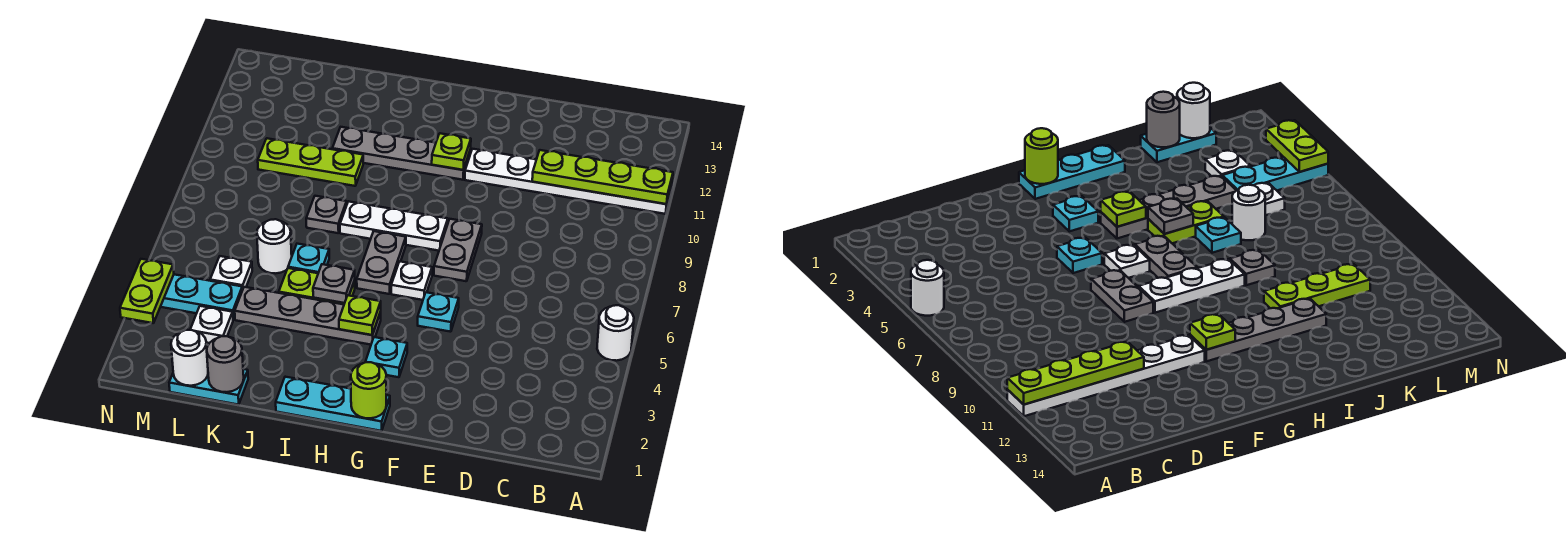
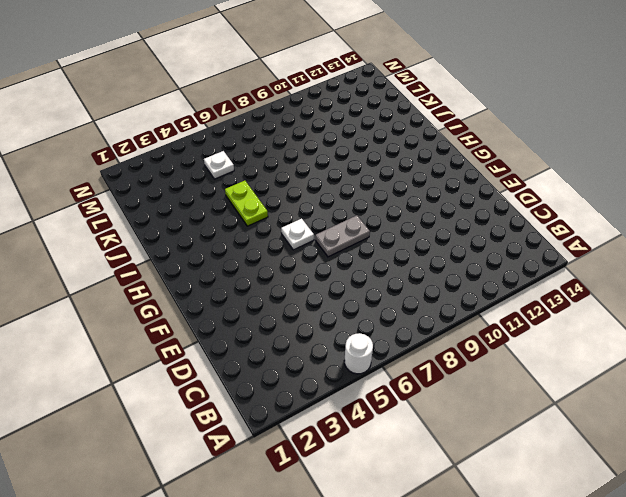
none -> white plate A11:F11 level 1
none -> cyan plate F5 level 1
none -> cyan plate G1:I1 level 1

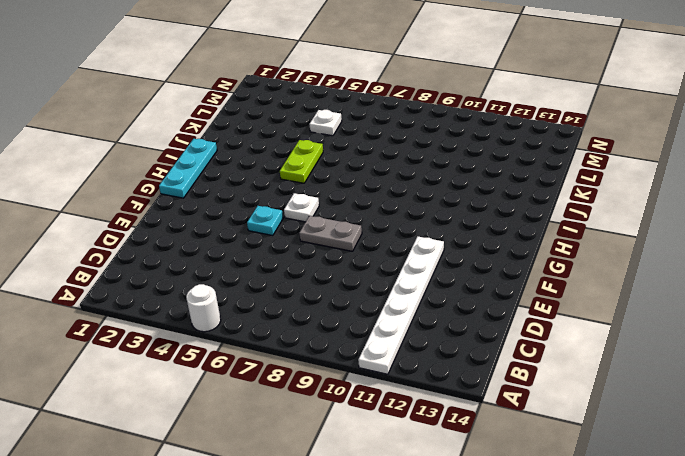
none -> cyan plate G3 level 1
none -> white plate G8:I8 level 1
none -> grey plate G11:J11 level 1

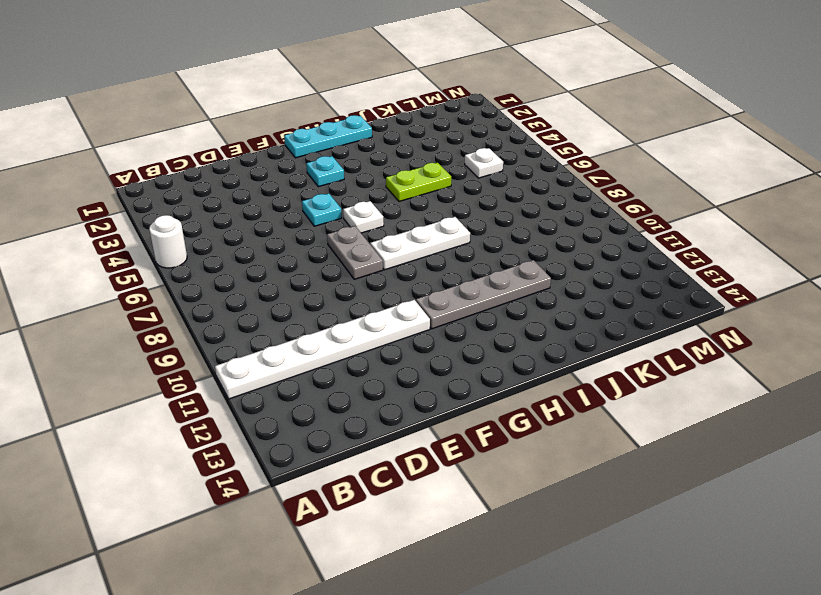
none -> grey plate H4:K4 level 1
none -> grey plate H6:H7 level 1
none -> cyan plate J6 level 1

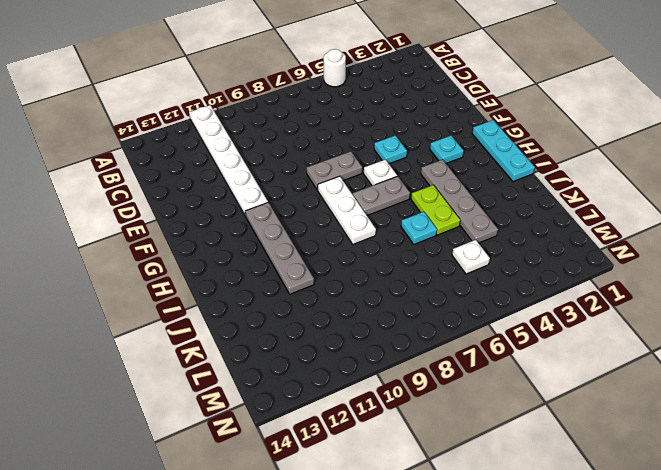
none -> grey plate J8 level 1
none -> lime plate J10:L10 level 1
none -> cyan plate K1:L1 level 1

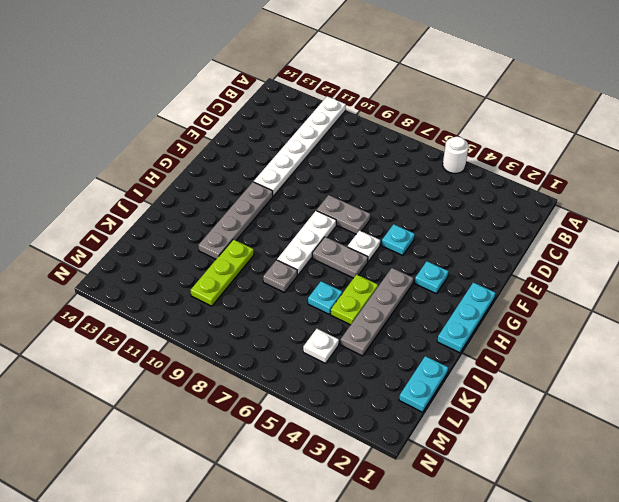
none -> white round brick K6 level 1
none -> white plate L3 level 1
none -> cyan plate L4:N4 level 1

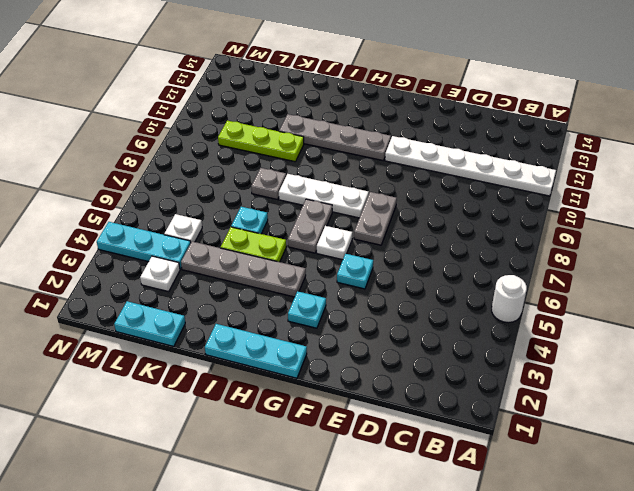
none -> white round brick K6 level 1
none -> lime plate A11:D11 level 2
none -> lime round brick G1 level 2

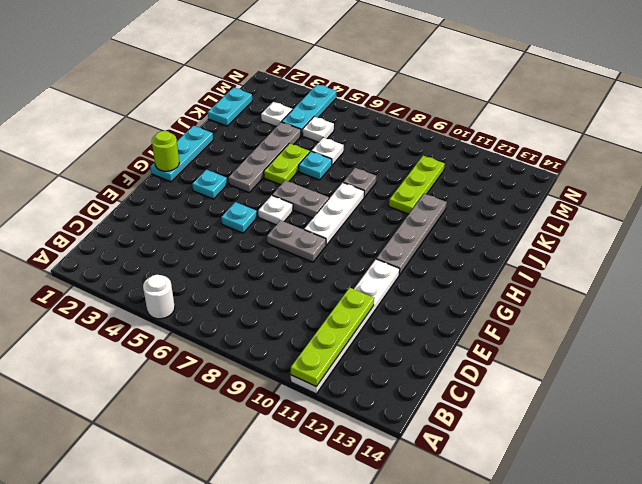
white plate K6 level 1 -> white round brick K6 level 1
none -> lime plate G11 level 2
none -> lime plate H4 level 2
none -> grey plate I5 level 2

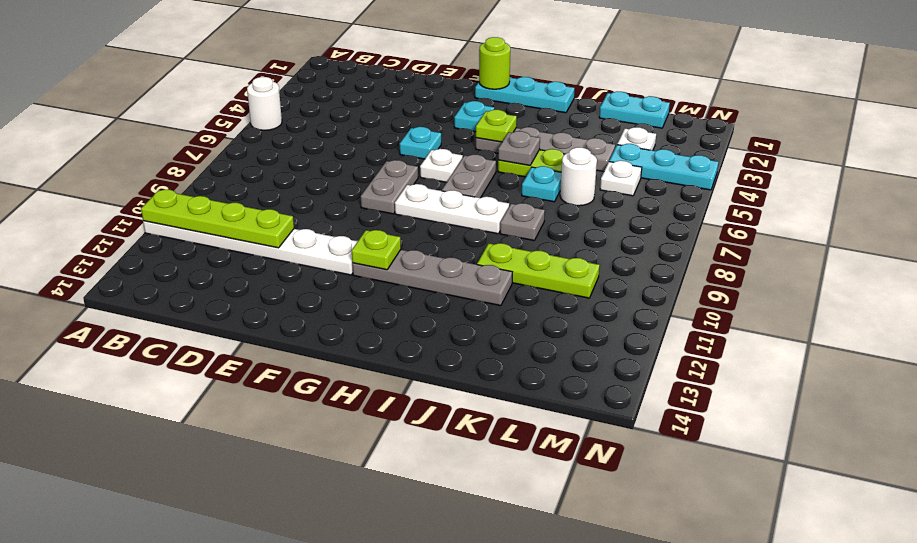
none -> grey round brick K1 level 2
none -> white round brick L1 level 2
none -> lime plate N3:N4 level 2

